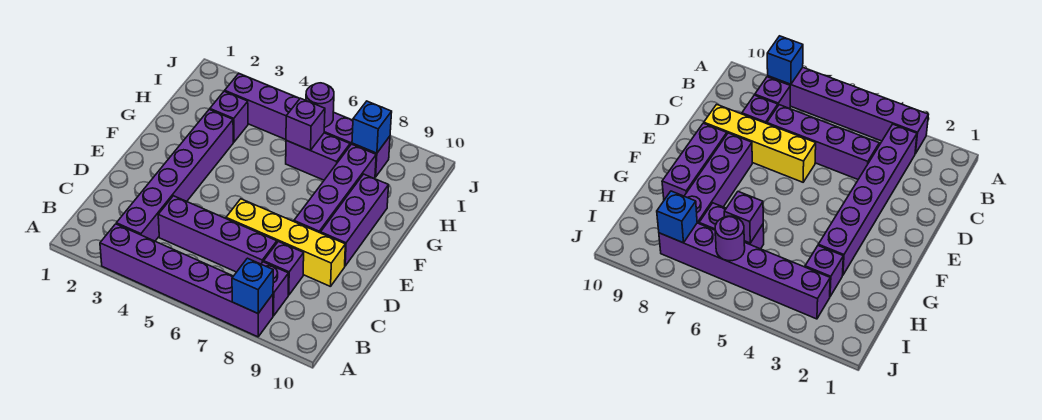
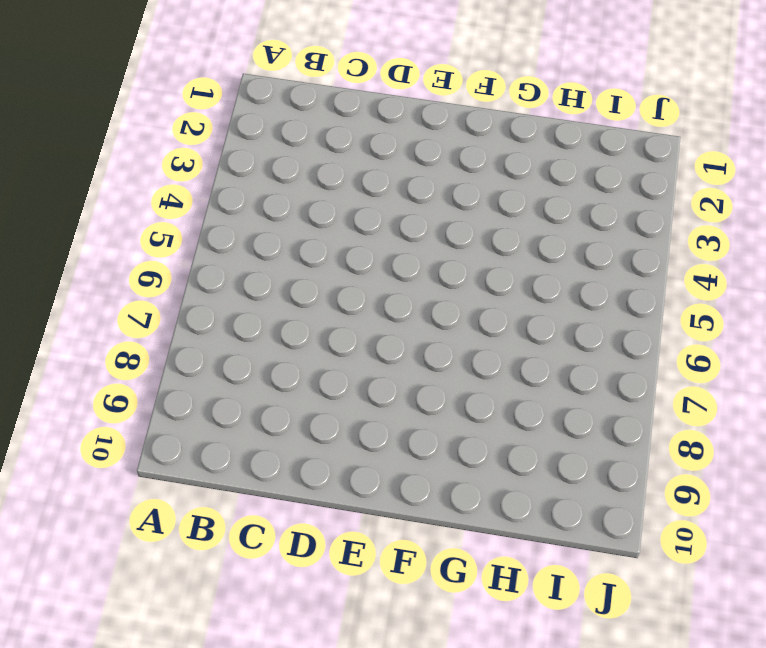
none -> purple brick A3:A8 level 1
none -> purple brick B3:G3 level 1
none -> purple brick B8 level 1

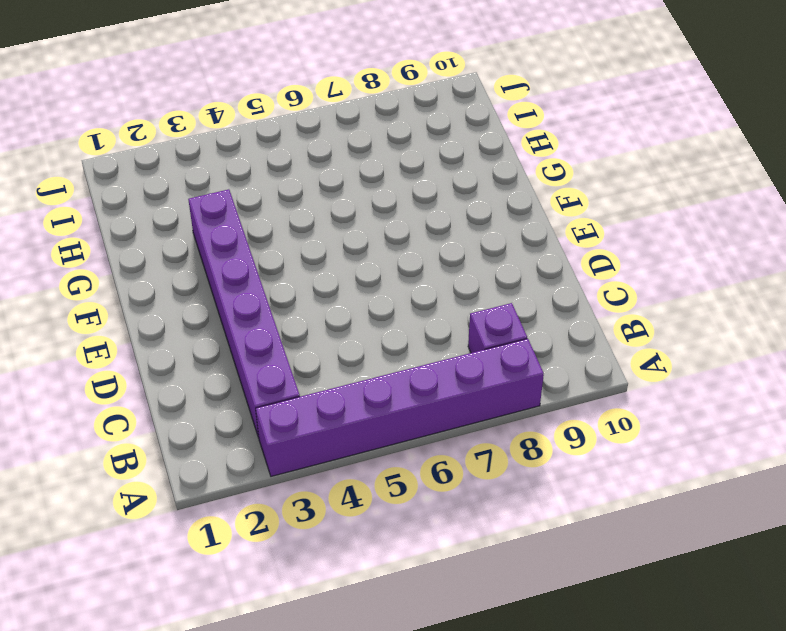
none -> purple brick C4:C7 level 1
none -> purple brick C8 level 1
none -> yellow brick D6:D9 level 1

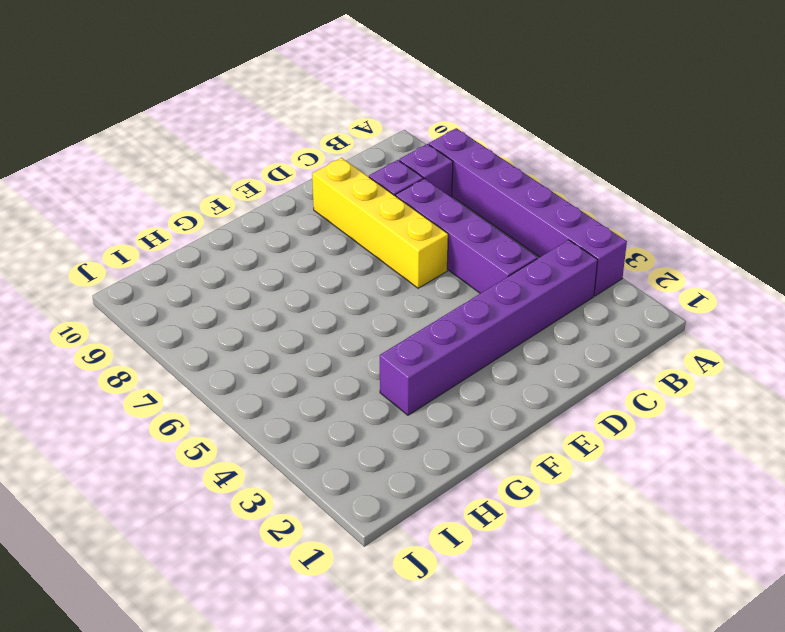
none -> purple brick E8:H8 level 1
none -> purple brick E9:G9 level 1
none -> purple brick H3 level 1

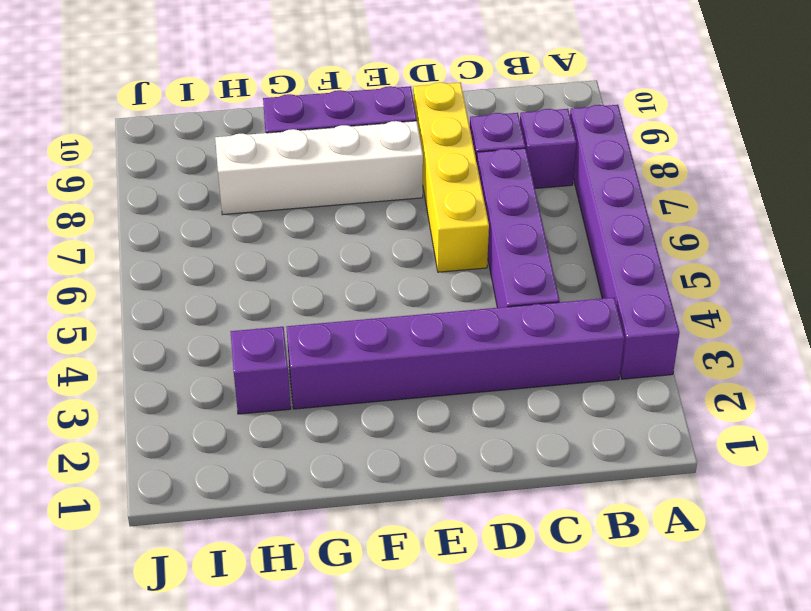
white brick E8:H8 level 1 -> purple brick E8:H8 level 1
none -> purple brick H6:H7 level 1
none -> purple brick I3:I8 level 1
none -> blue brick A8 level 2

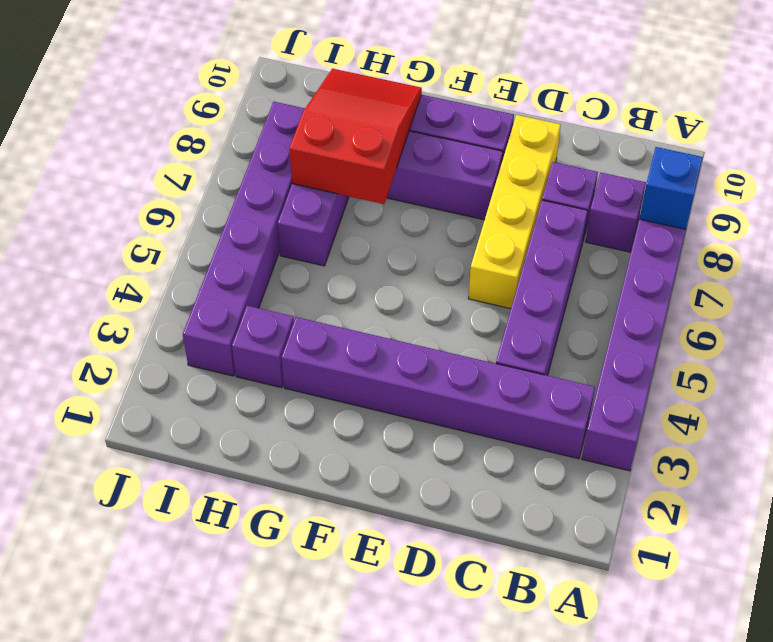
red slope G7:H9 level 2 top 7 -> none
none -> purple brick H6 level 2
none -> purple round brick I6 level 2
none -> blue brick I8 level 2

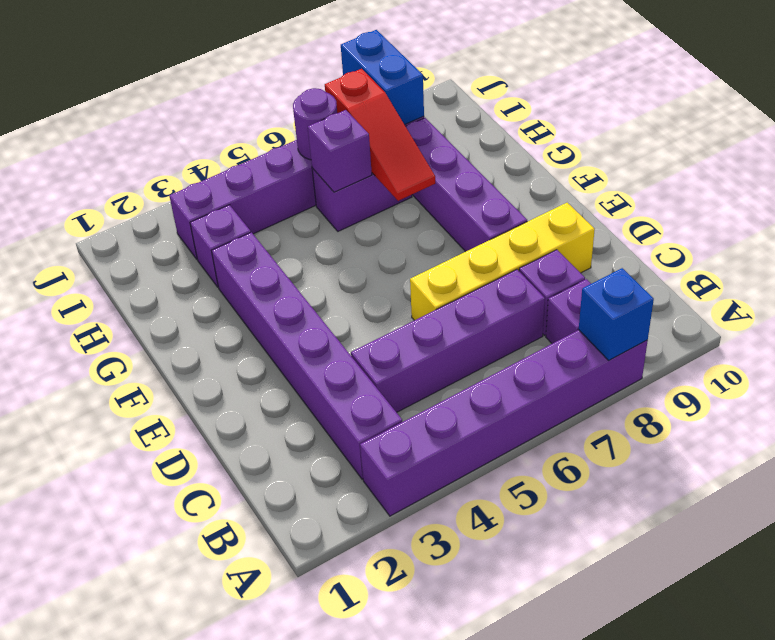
red slope G7:I7 level 2 top I -> none
blue brick I8:J8 level 2 -> blue brick I8 level 2
none -> purple brick E9:G9 level 1

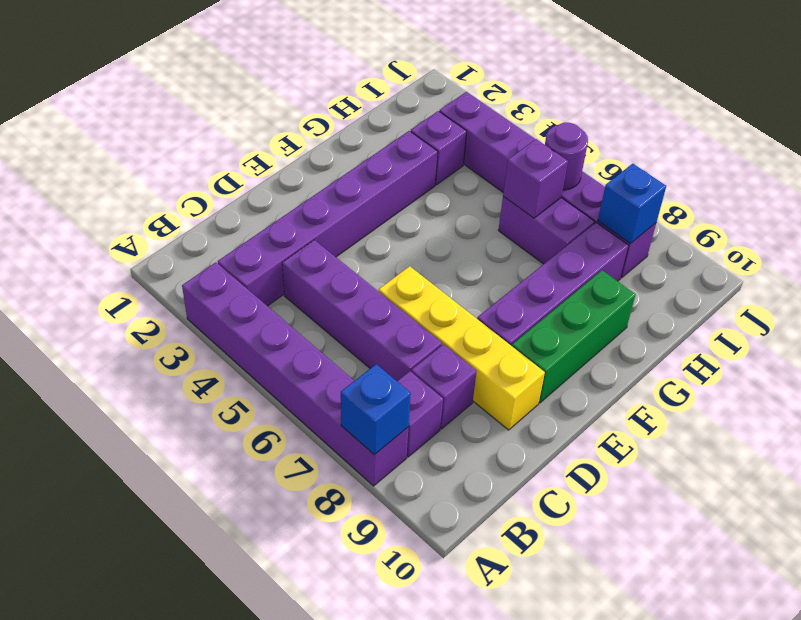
green brick E9:G9 level 1 -> purple brick E9:G9 level 1

